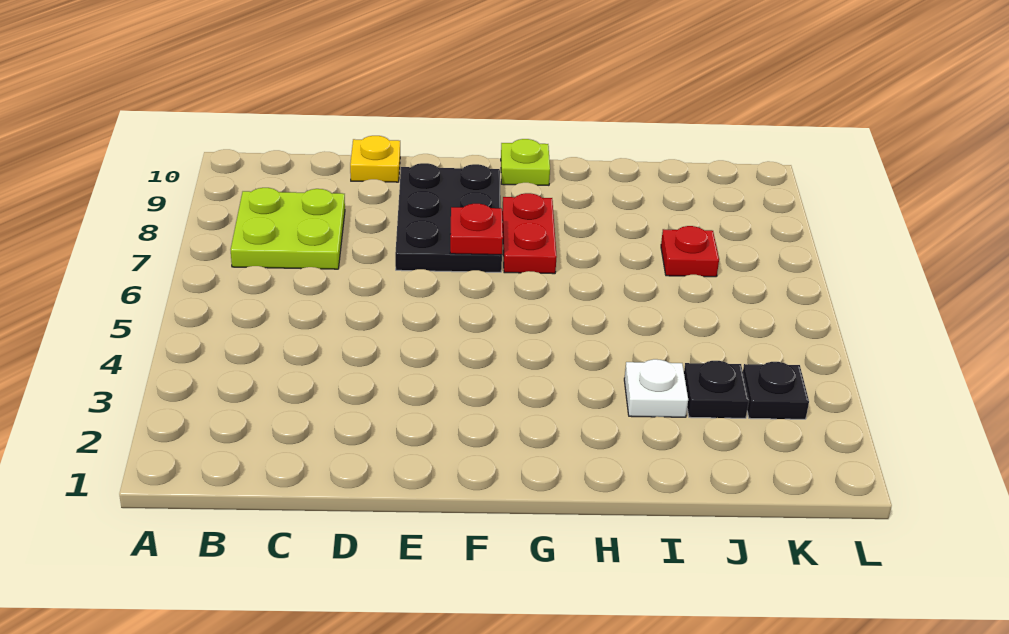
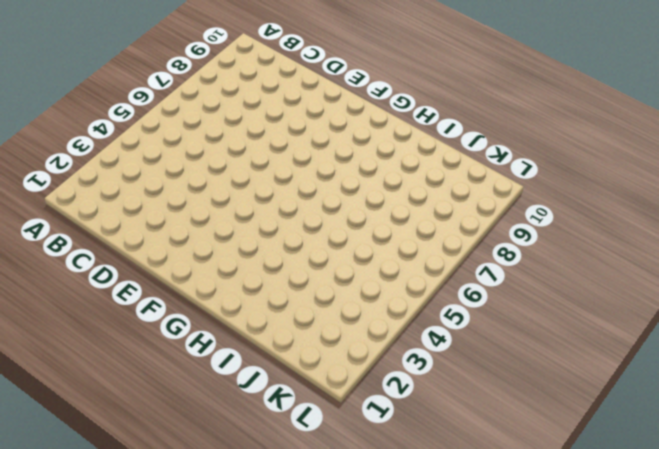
none -> lime plate B7:C8 level 1
none -> yellow plate D10 level 1

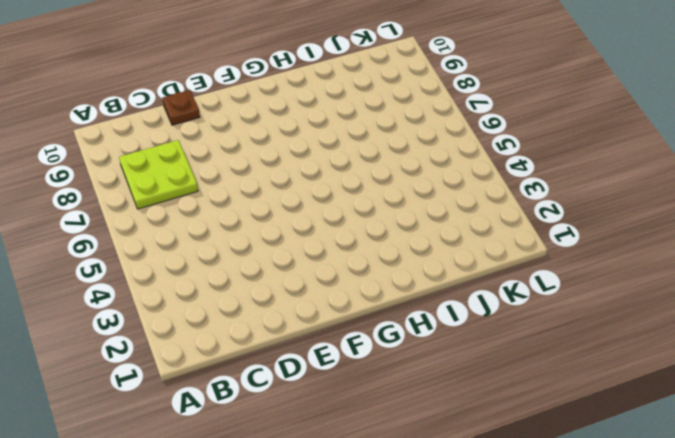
brown plate D10 level 1 -> yellow plate D10 level 1
none -> black plate E7:F9 level 1
none -> red plate G7:G8 level 1

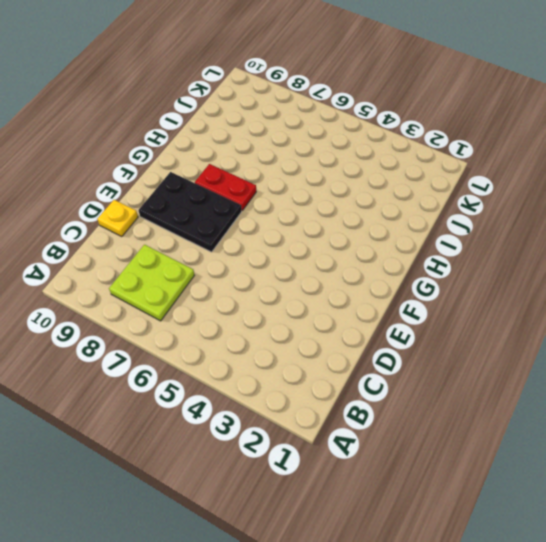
none -> lime plate G10 level 1
none -> white plate I3 level 1

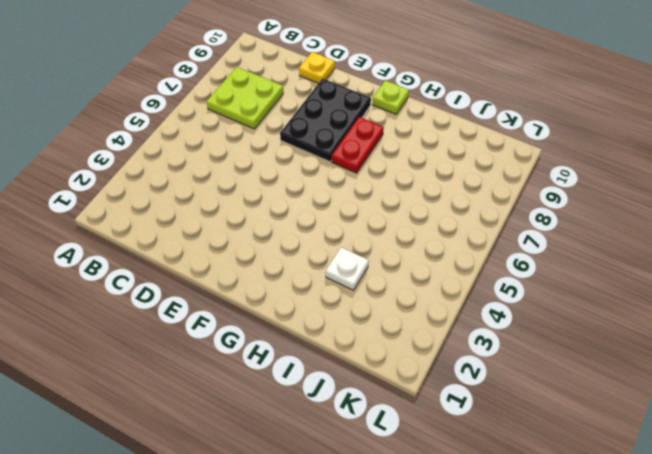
none -> black plate J3 level 1
none -> red plate J7 level 1

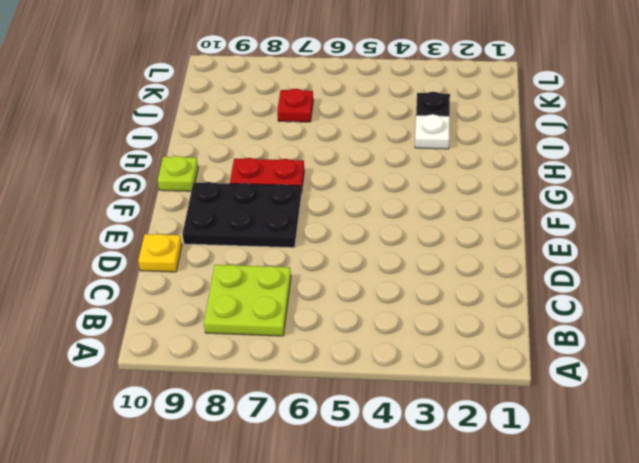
none -> black plate K3 level 1
none -> red plate F7 level 2

